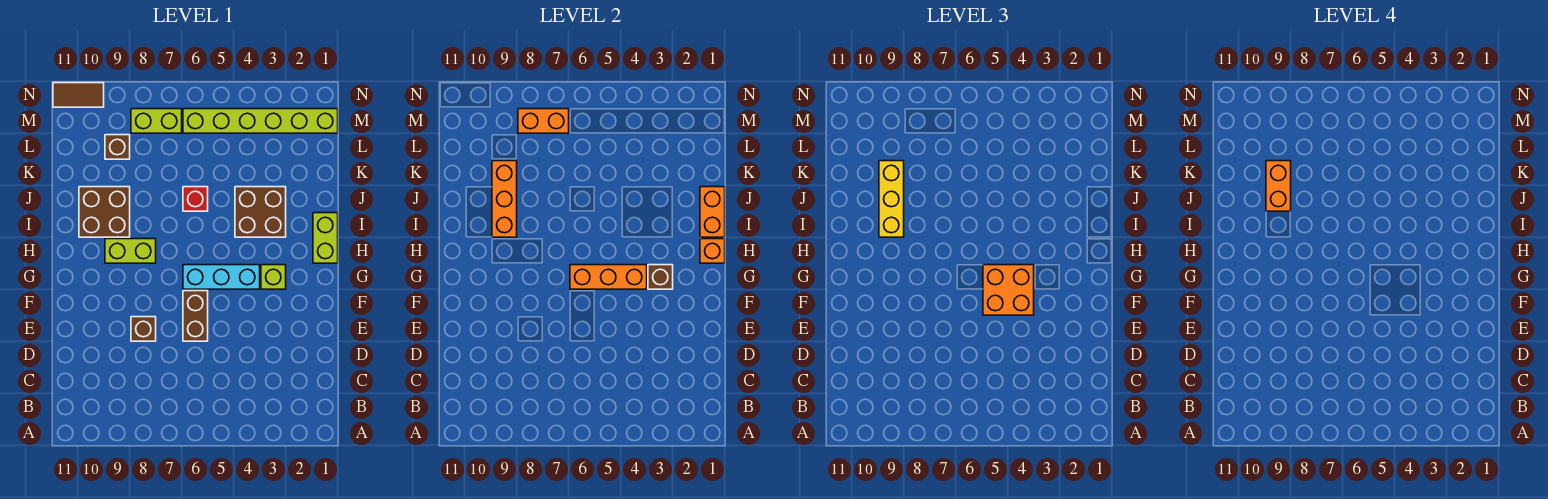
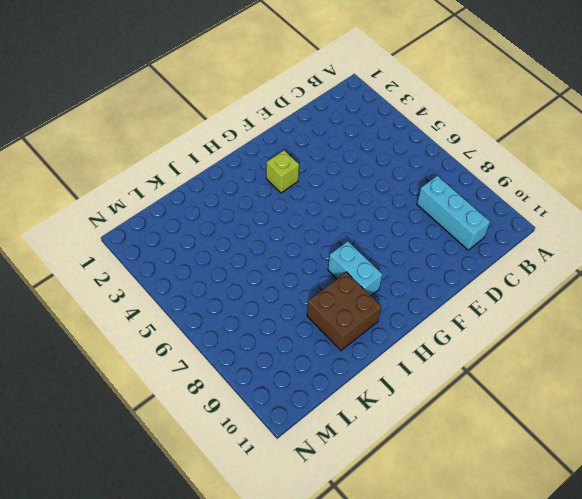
cyan brick C8:C10 level 1 -> cyan brick G4:G6 level 1
cyan brick H8:H9 level 1 -> lime brick H8:H9 level 1
none -> brown brick E6:F6 level 1
none -> brown brick E8 level 1
none -> lime brick H1:I1 level 1

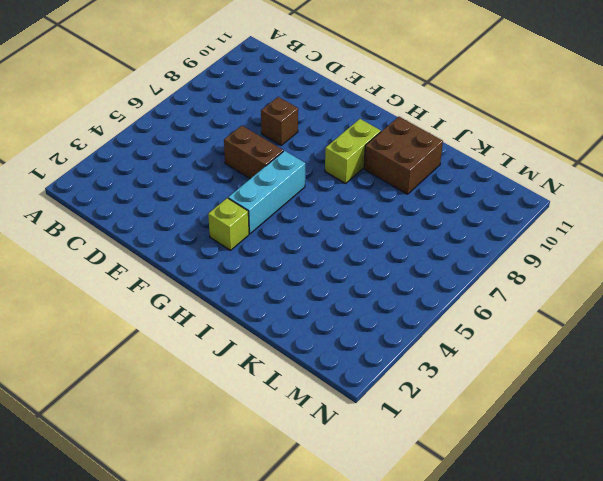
none -> lime brick H1:I1 level 1
none -> brown brick I3:J4 level 1
none -> red brick J6 level 1

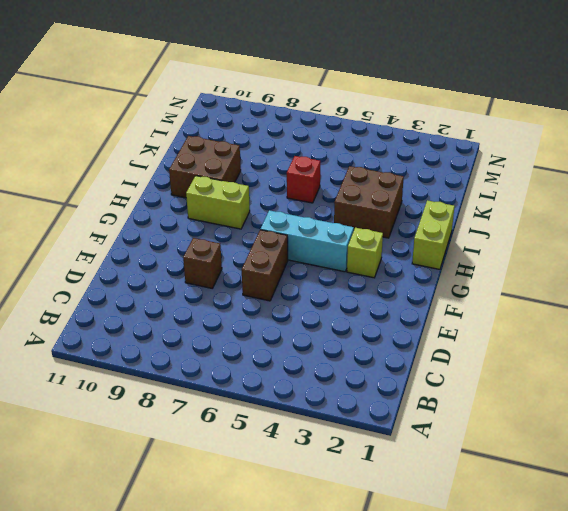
none -> brown brick L9 level 1
none -> lime brick M1:M6 level 1
none -> lime brick M7:M8 level 1

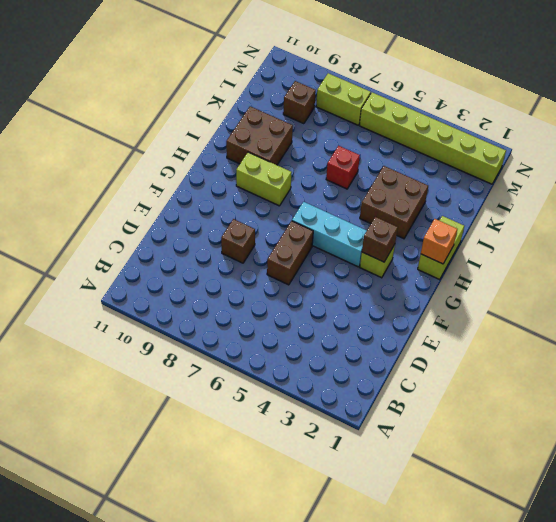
none -> brown tile N10:N11 level 1
none -> orange brick G4:G6 level 2
none -> orange brick I1:J1 level 2

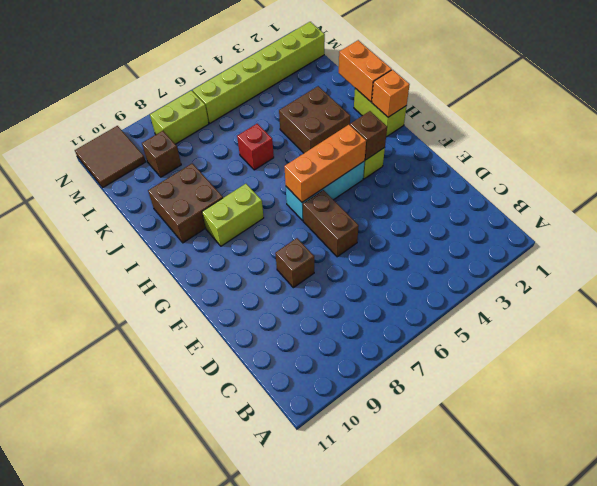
brown tile M10:N11 level 1 -> brown tile N10:N11 level 1
none -> orange brick I9:K9 level 2
none -> orange brick M7:M8 level 2
none -> orange brick F4:G5 level 3

